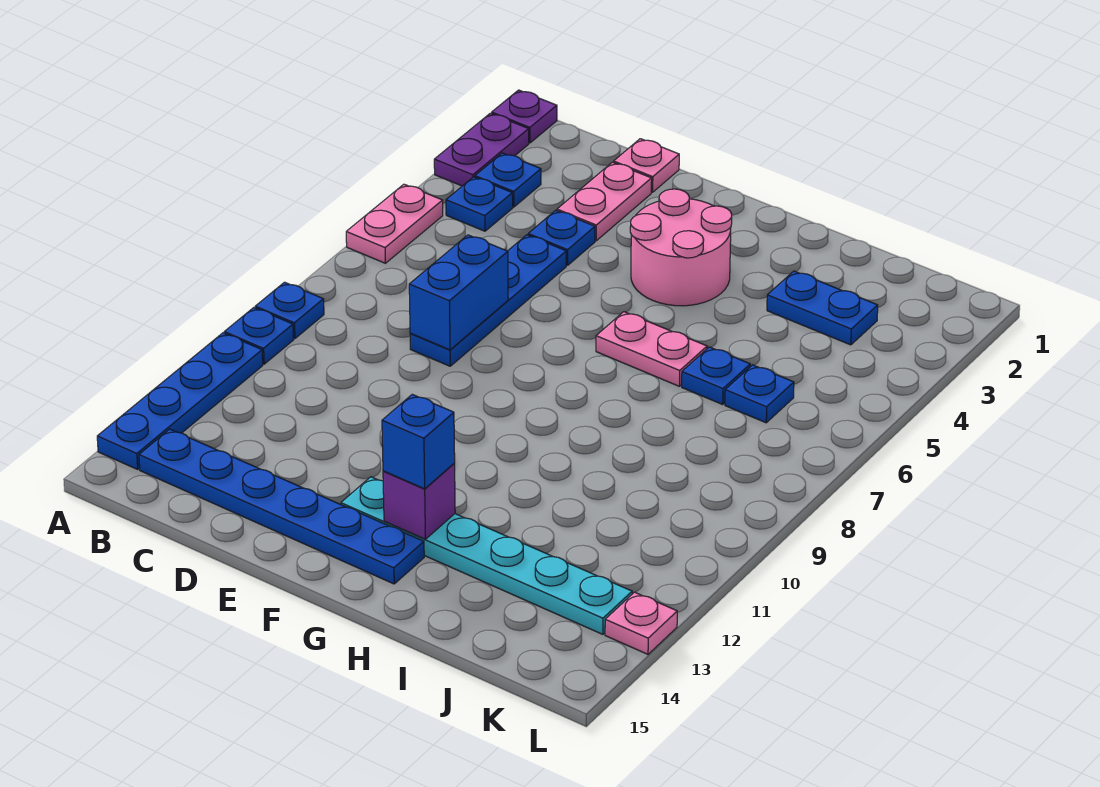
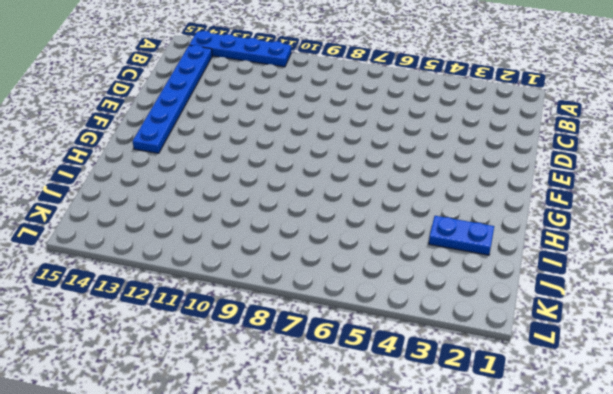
blue plate I2:I3 level 1 -> blue plate I3:J3 level 1
none -> purple plate A1 level 1
none -> purple plate A2:A3 level 1
none -> pink plate A5:A6 level 1

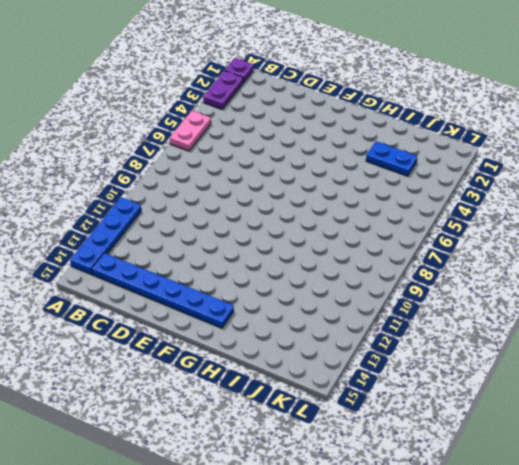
none -> blue plate A9 level 1
none -> blue plate A10 level 1
none -> blue plate B3 level 1

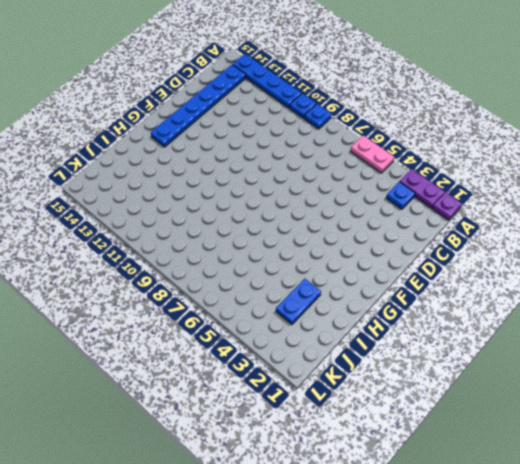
none -> blue plate B4 level 1
none -> pink plate D1 level 1
none -> pink plate D2:D3 level 1

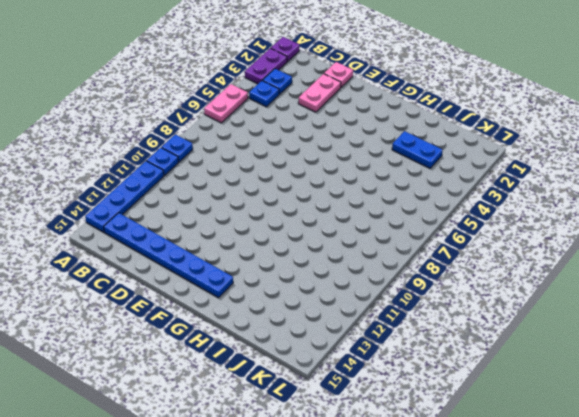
none -> blue plate D4 level 1
none -> blue plate D5:D8 level 1
none -> pink round brick F3:G4 level 1

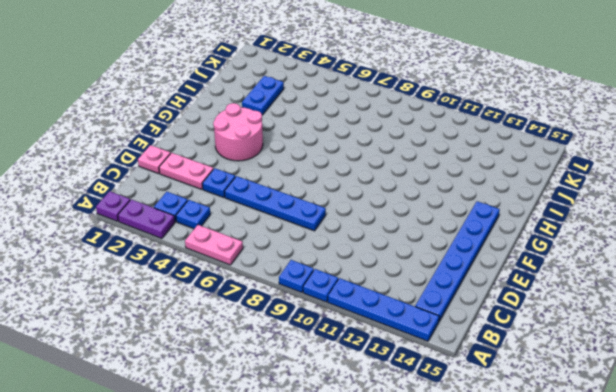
none -> cyan plate F13:K13 level 1
none -> pink plate G6:H6 level 1
none -> blue plate I6 level 1

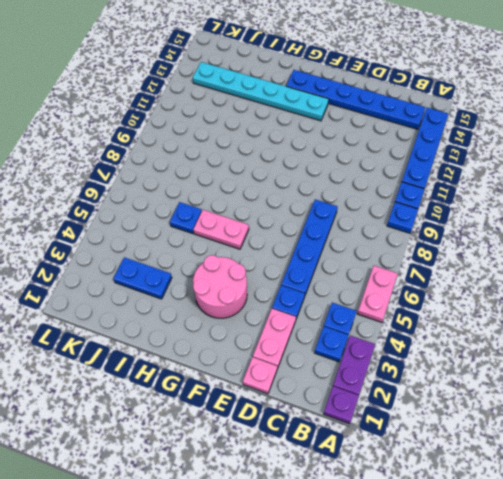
none -> blue plate J6 level 1
none -> pink plate L13 level 1
none -> blue brick D7:D8 level 2

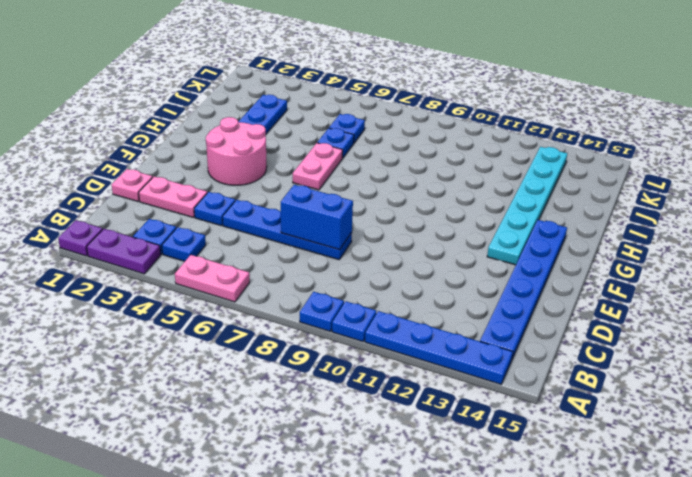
none -> pink plate L13 level 1
none -> purple brick G13 level 2
none -> blue brick G13 level 3

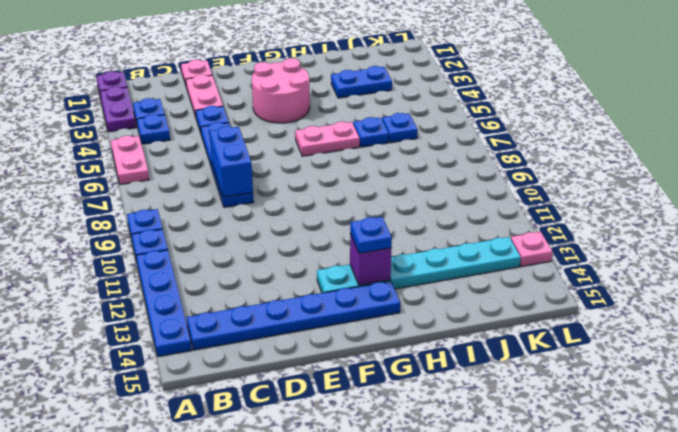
blue plate G13 level 3 -> blue brick G13 level 3

